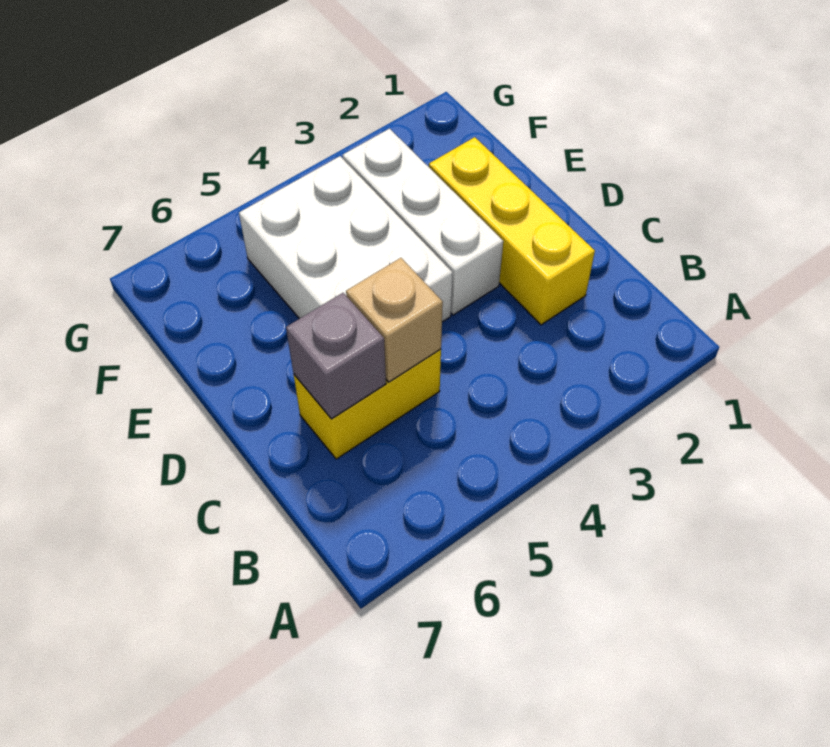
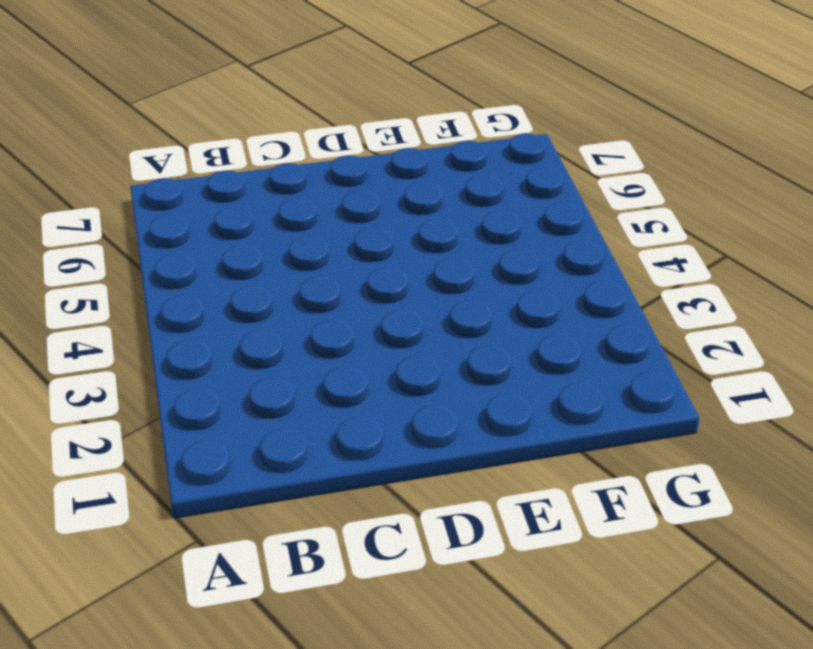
none -> yellow brick C2:E2 level 1
none -> yellow brick C5:C6 level 1

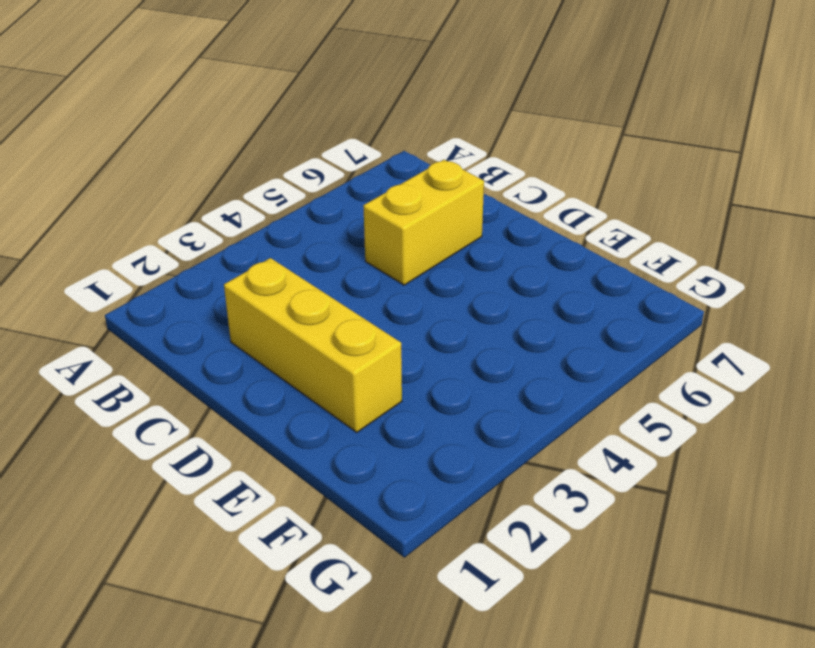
none -> white brick D3:F3 level 1
none -> white brick D4:F5 level 1

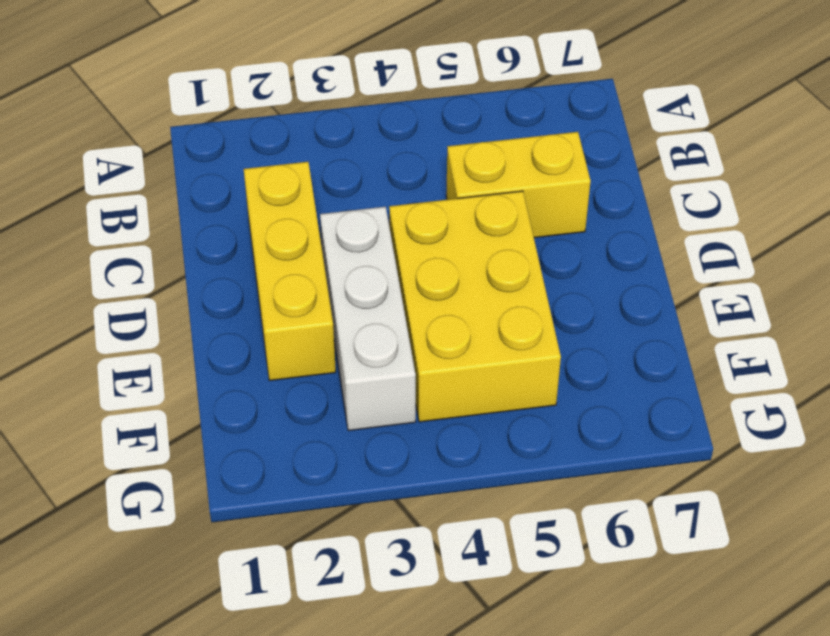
yellow brick D4:F5 level 1 -> white brick D4:F5 level 1
none -> tan brick C5 level 2
none -> grey brick C6 level 2

